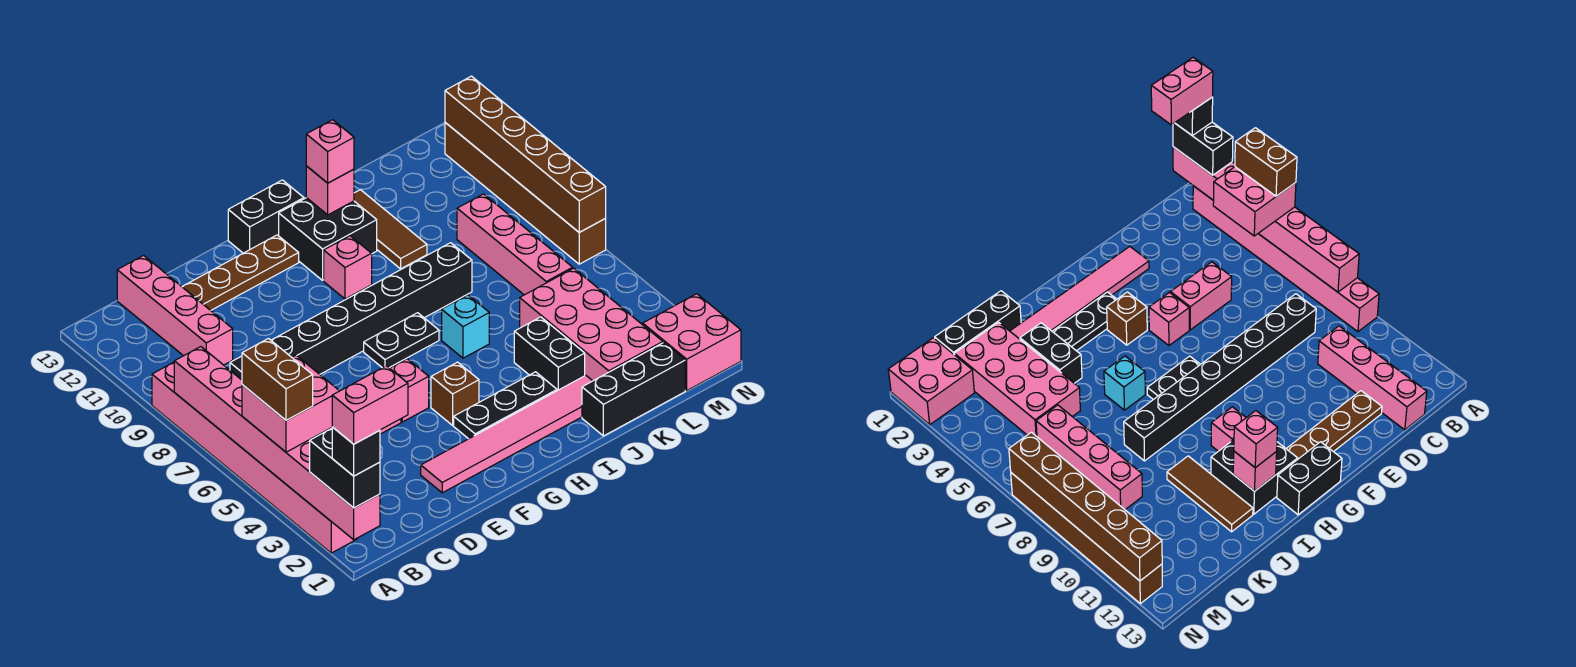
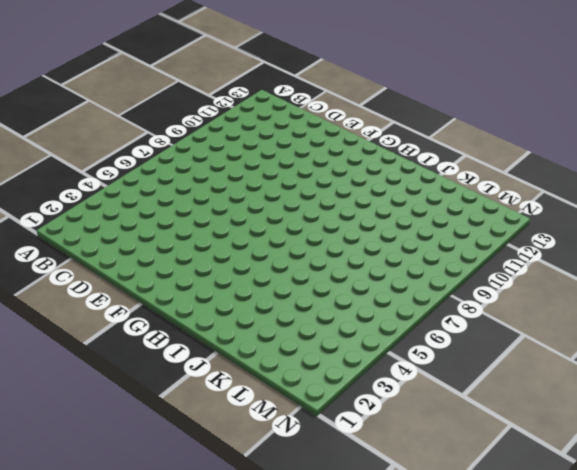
none -> pink brick A2:A9 level 1
none -> black brick C8:J8 level 1
none -> pink brick C10:C13 level 1
none -> pink brick D5:E5 level 1

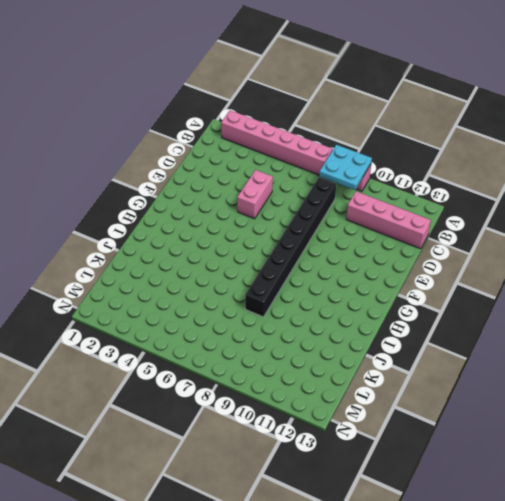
cyan plate A8:B9 level 2 -> pink brick A1:A8 level 2
none -> brown plate D12:G12 level 1
none -> pink tile E2:J2 level 1
none -> pink brick F5 level 1
none -> black plate G3:I3 level 1

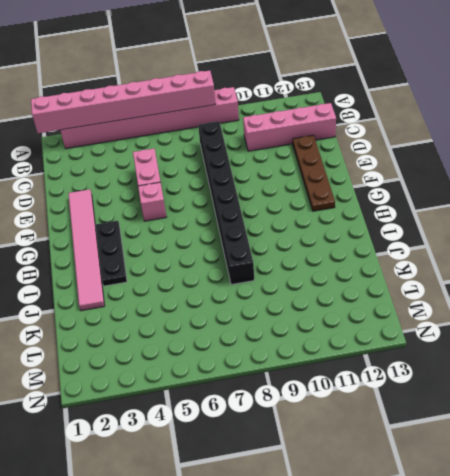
none -> brown brick G4 level 1
none -> black plate G7:H7 level 1
none -> black brick G13:H13 level 1
none -> pink brick H10 level 1

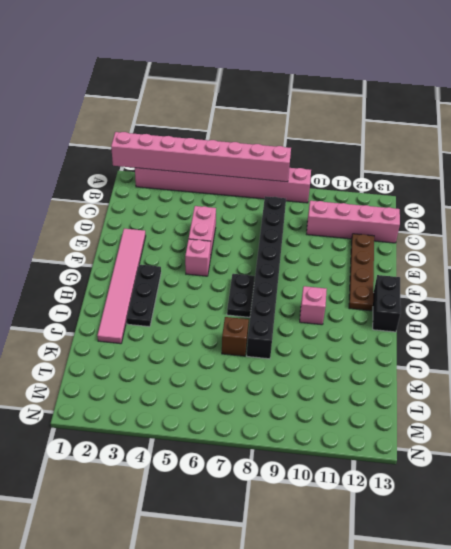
brown brick J7 level 1 -> brown brick G4 level 1
none -> black brick H11:I12 level 1
none -> cyan brick I6 level 1
none -> black brick J1:L1 level 1
none -> black brick J3:J4 level 1

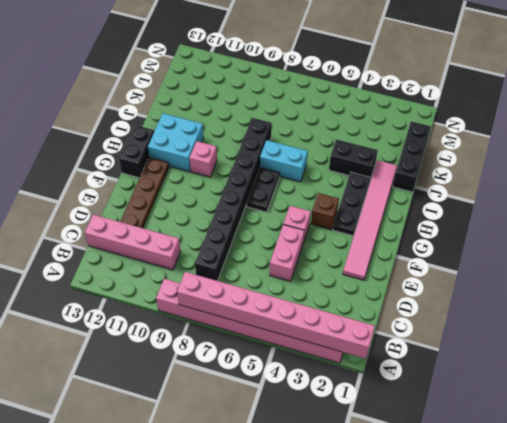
cyan brick H11:I12 level 1 -> black brick H11:I12 level 1
cyan brick I6:I7 level 1 -> cyan brick I6 level 1
none -> brown tile J10:J12 level 1
none -> pink brick K2:L5 level 1
none -> pink brick L6:L9 level 1
none -> pink brick M1:N2 level 1

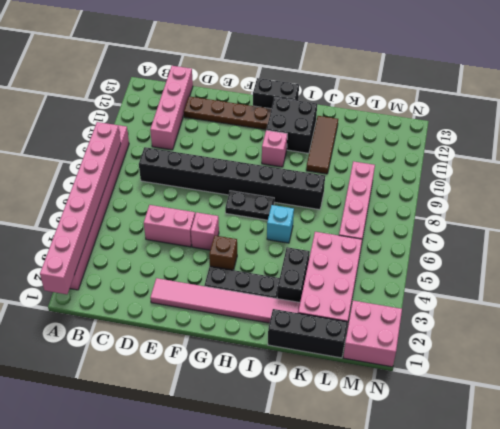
none -> brown brick N7:N12 level 1
none -> pink brick I12 level 2
none -> brown brick N7:N12 level 2
none -> black brick A1:A2 level 3

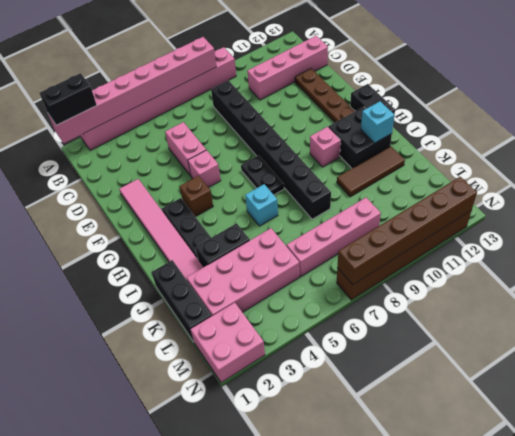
cyan brick I12 level 2 -> pink brick I12 level 2
none -> pink brick A4:B5 level 3
none -> pink brick I12 level 3
none -> black brick A1 level 4
none -> brown brick A4:A5 level 4

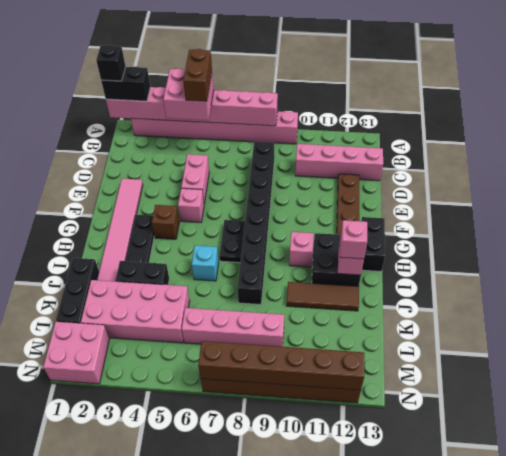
brown brick A5:B5 level 4 -> brown brick A4:A5 level 4
none -> pink brick A1:B1 level 5

